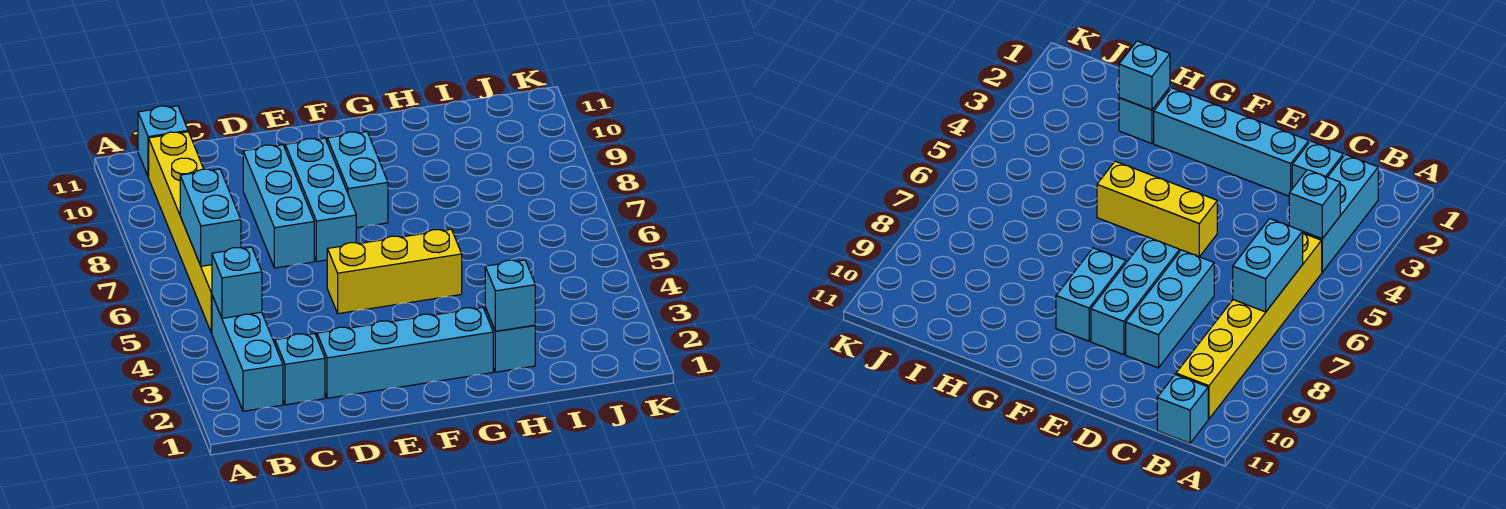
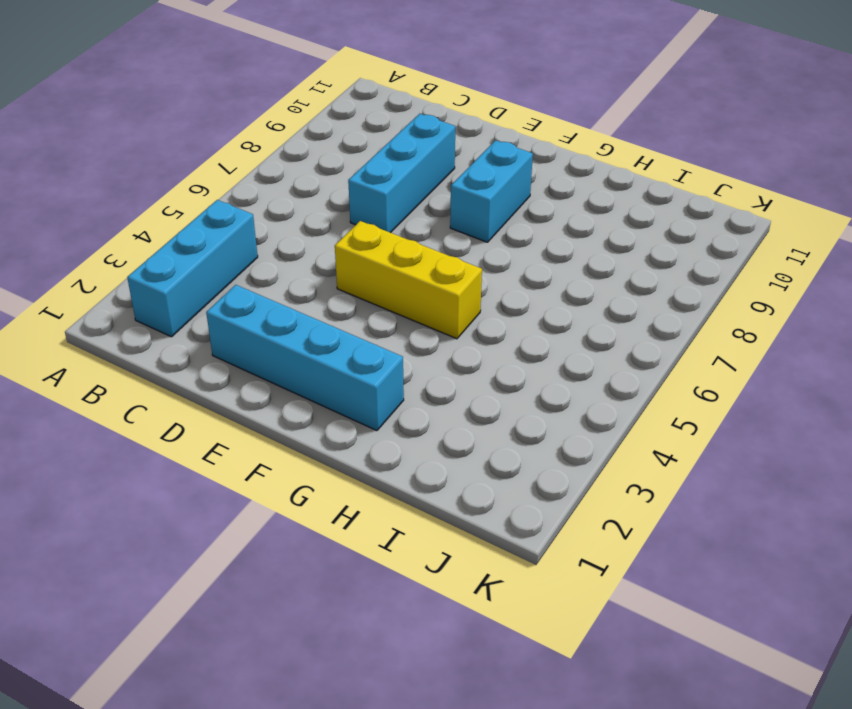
none -> yellow brick B5:B10 level 1
none -> cyan brick B11 level 1
none -> cyan brick C2 level 1

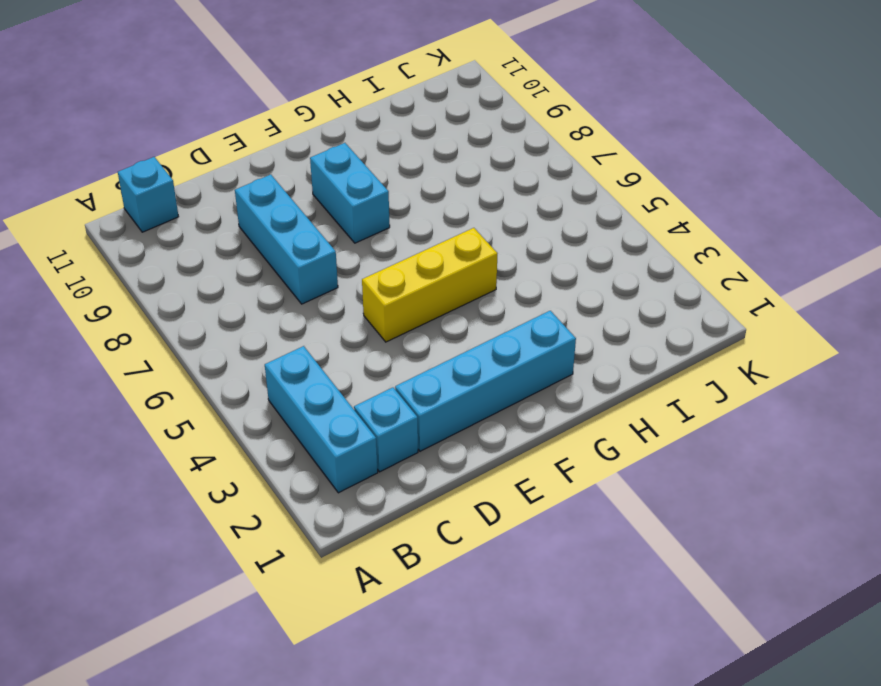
none -> yellow brick B5:B10 level 1
none -> cyan brick E7:E9 level 1
none -> cyan brick H2 level 1

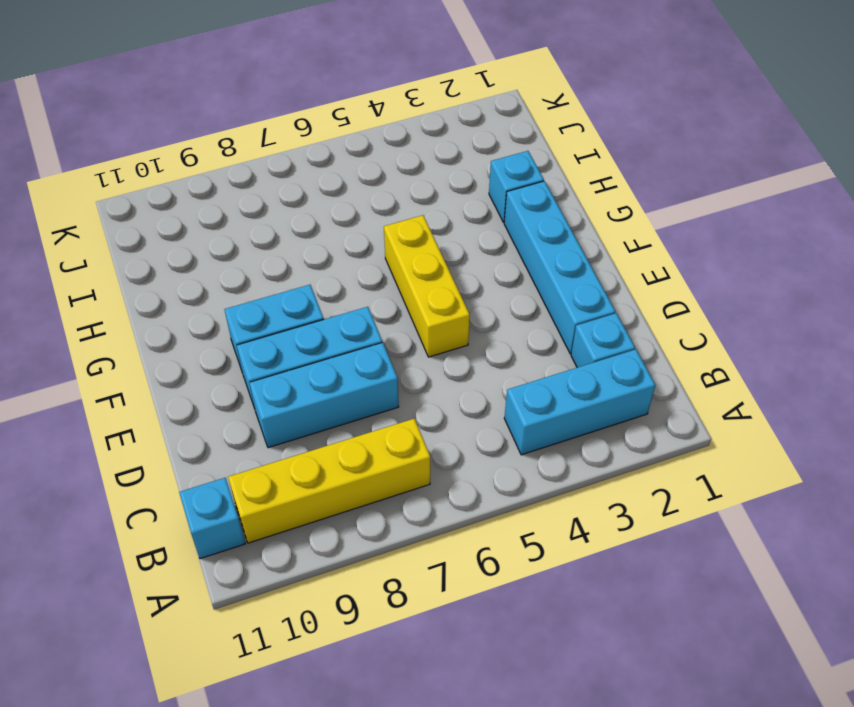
yellow brick B7:B10 level 1 -> yellow brick B5:B10 level 1
none -> cyan brick B4 level 2
none -> cyan brick B6:B7 level 2
none -> cyan brick H2 level 2

